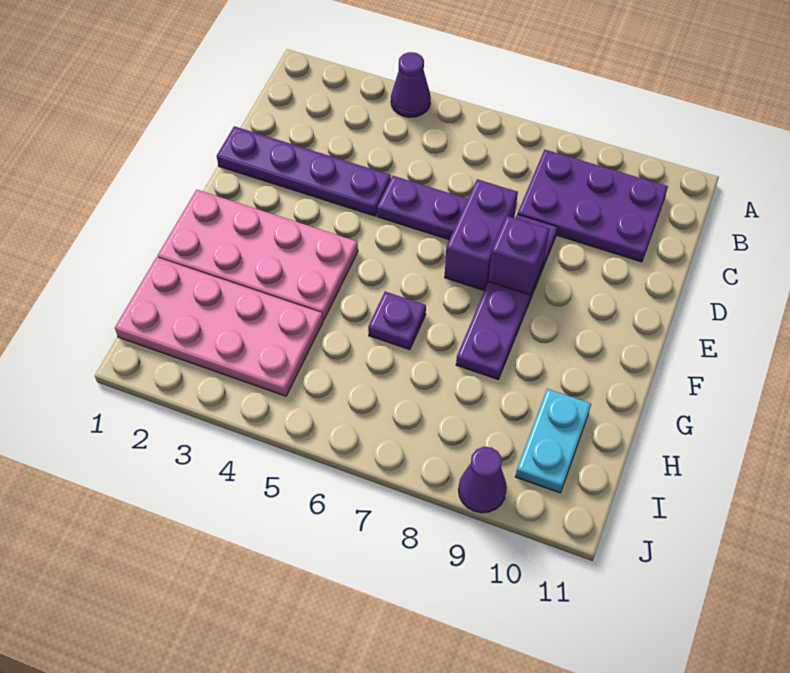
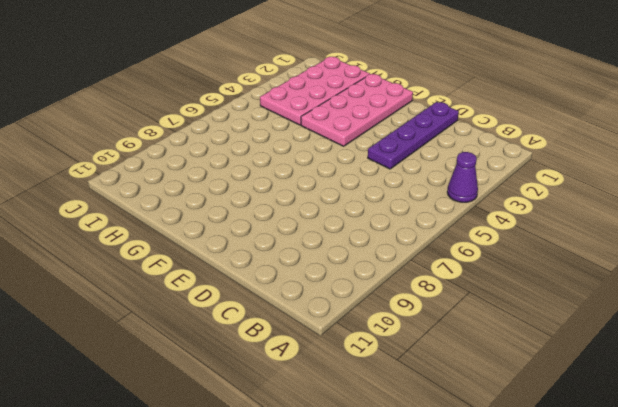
none -> purple plate B8:C10 level 1
none -> purple plate D5:D6 level 1
none -> purple brick D7:E7 level 1

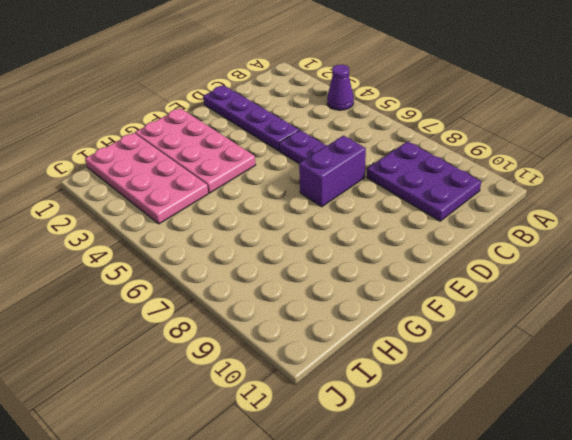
none -> purple plate D8:G8 level 1
none -> purple plate G6 level 1
none -> cyan plate H10:I10 level 1

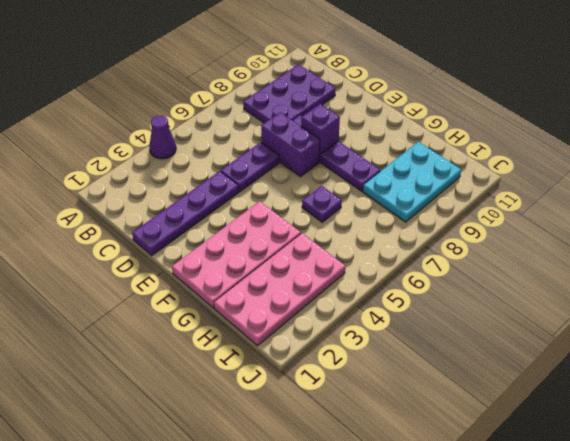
cyan plate H8:I10 level 1 -> cyan plate H10:I10 level 1
none -> purple cone J9 level 1

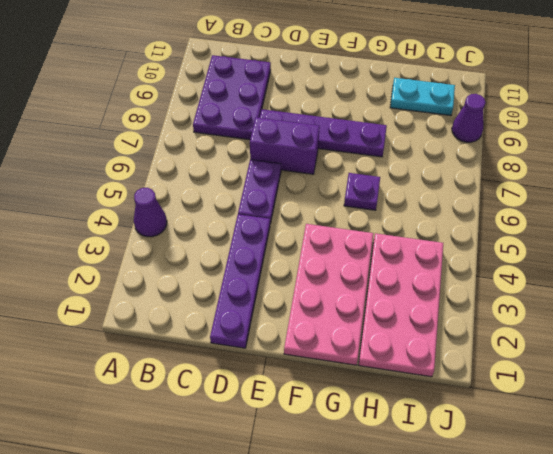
none -> purple brick E8 level 2

